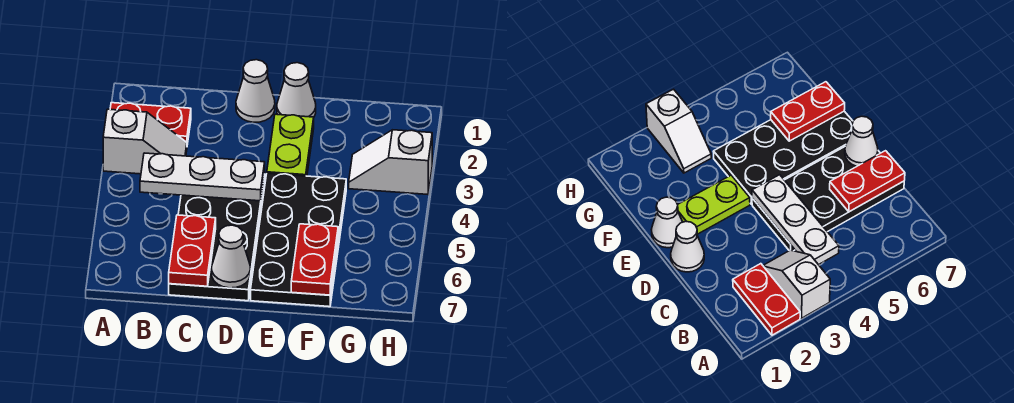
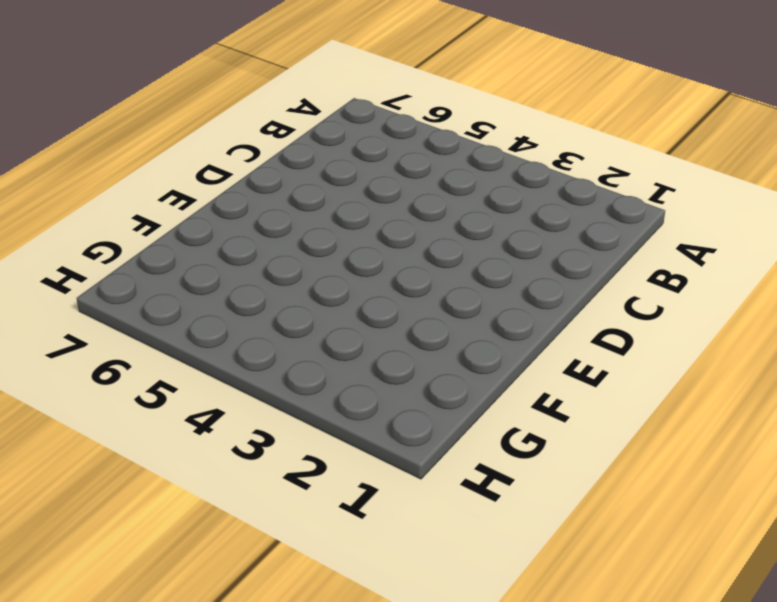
none -> red plate A2:B2 level 1
none -> white slope A3:B3 level 1 top A
none -> black plate C4:D7 level 1

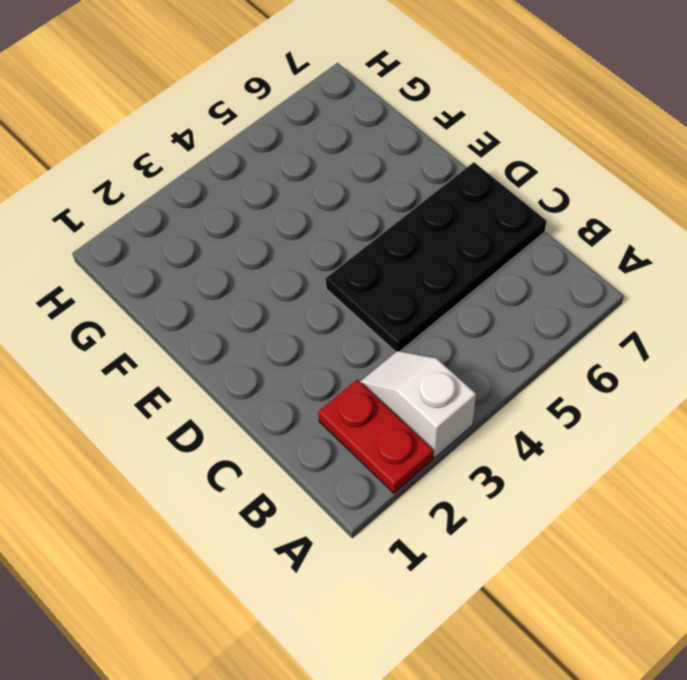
none -> white cone D1 level 1
none -> white cone E1 level 1
none -> lime plate E2:E3 level 1

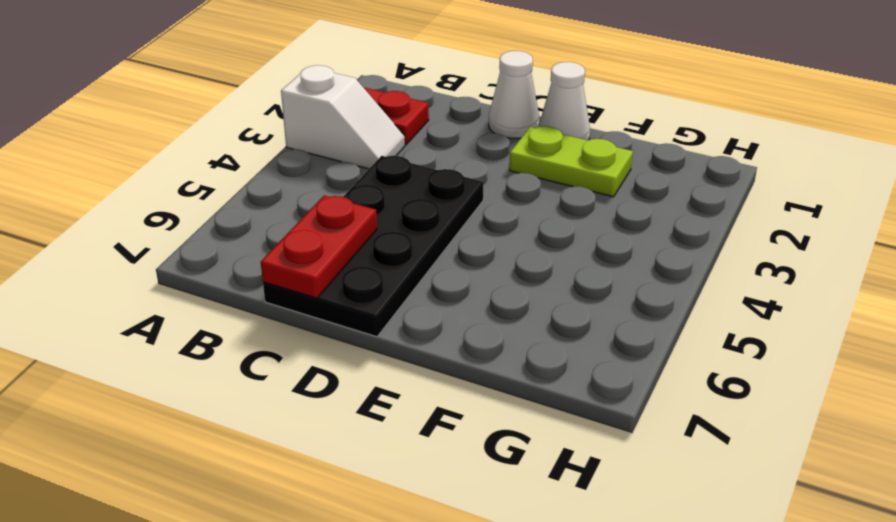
lime plate E2:F2 level 1 -> lime plate E2:E3 level 1
none -> black plate E4:F7 level 1
none -> white slope G3:H3 level 1 top H
none -> white plate B4:D4 level 2

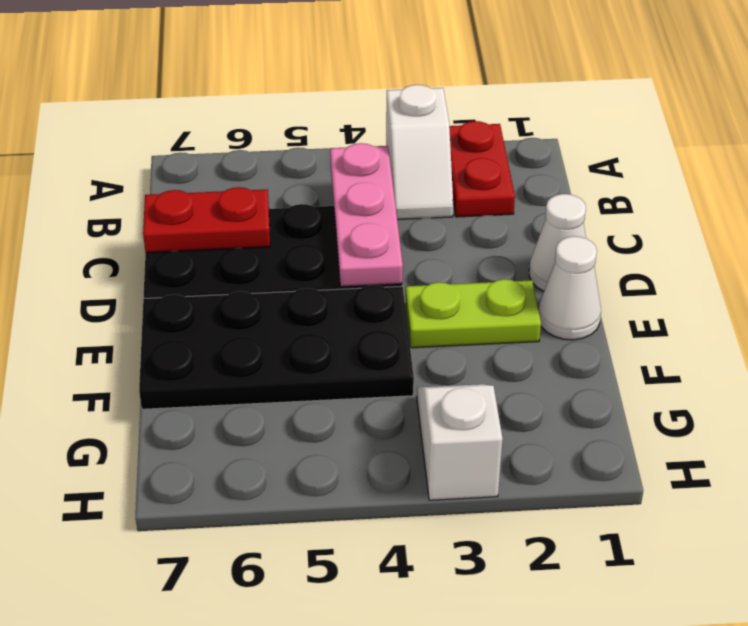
pink plate B4:D4 level 2 -> white plate B4:D4 level 2
none -> white cone D7 level 2
none -> red plate F6:F7 level 2

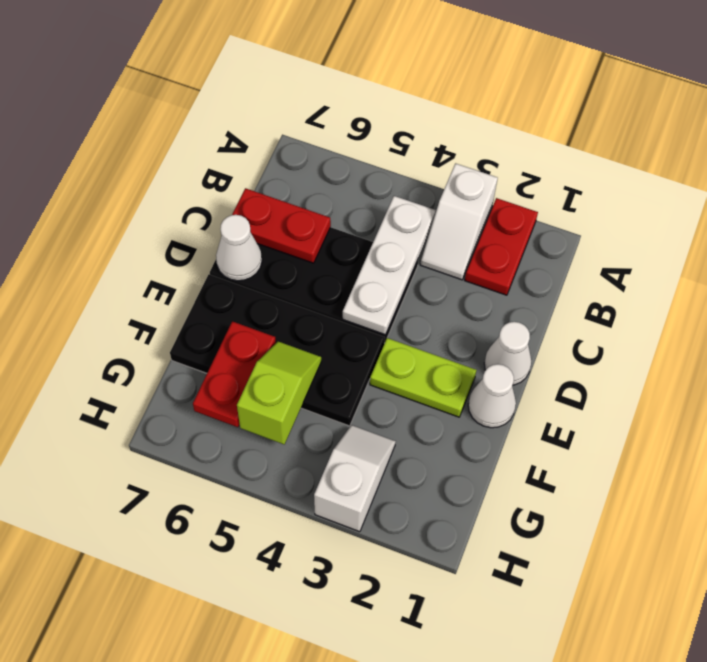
lime slope F5:G5 level 2 top G -> none
red plate F6:G6 level 2 -> red plate F6:F7 level 2

